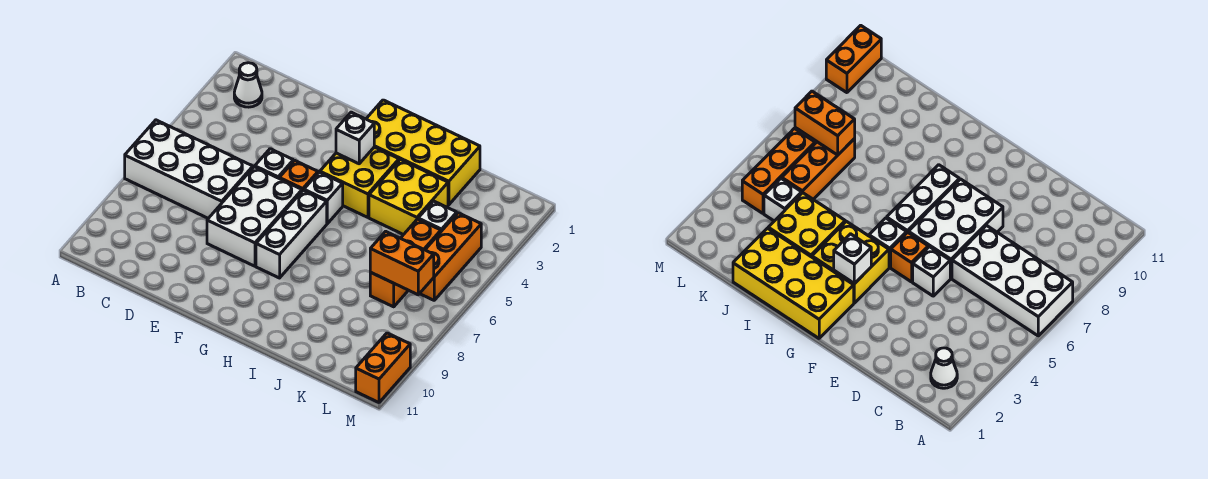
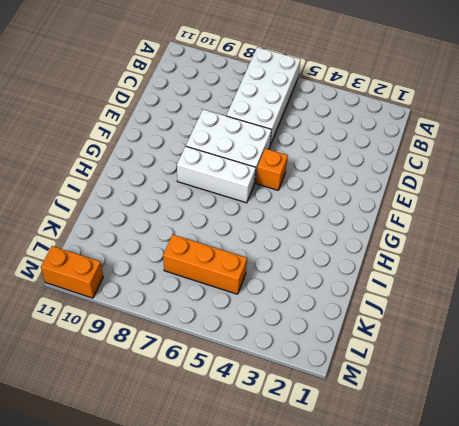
none -> white cone B2 level 1
none -> white brick E5 level 1
none -> yellow brick G1:J2 level 1

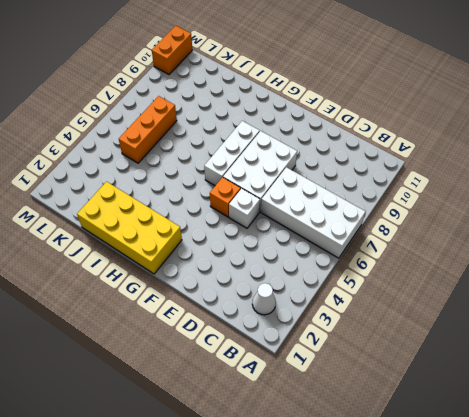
none -> yellow brick G3:H4 level 1
none -> white brick G5 level 1
none -> yellow brick I3:J4 level 1

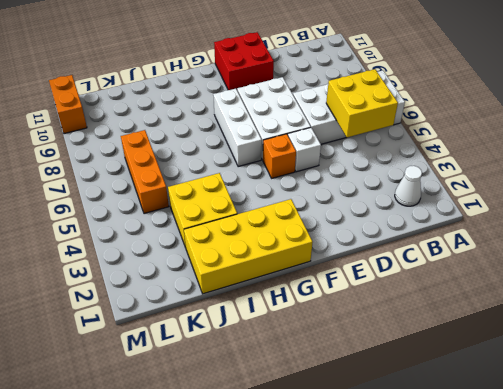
yellow brick B5:C6 level 2 -> yellow brick G3:H4 level 1
red brick E10:F11 level 1 -> none
none -> white brick G5 level 1
none -> white brick K4 level 1
none -> orange brick L4:L6 level 1

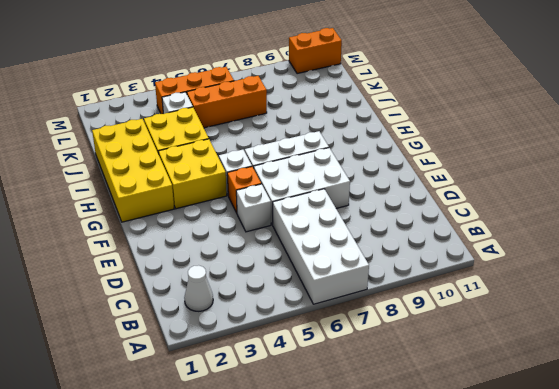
none -> white brick G3 level 2
none -> orange brick K7:L7 level 2

